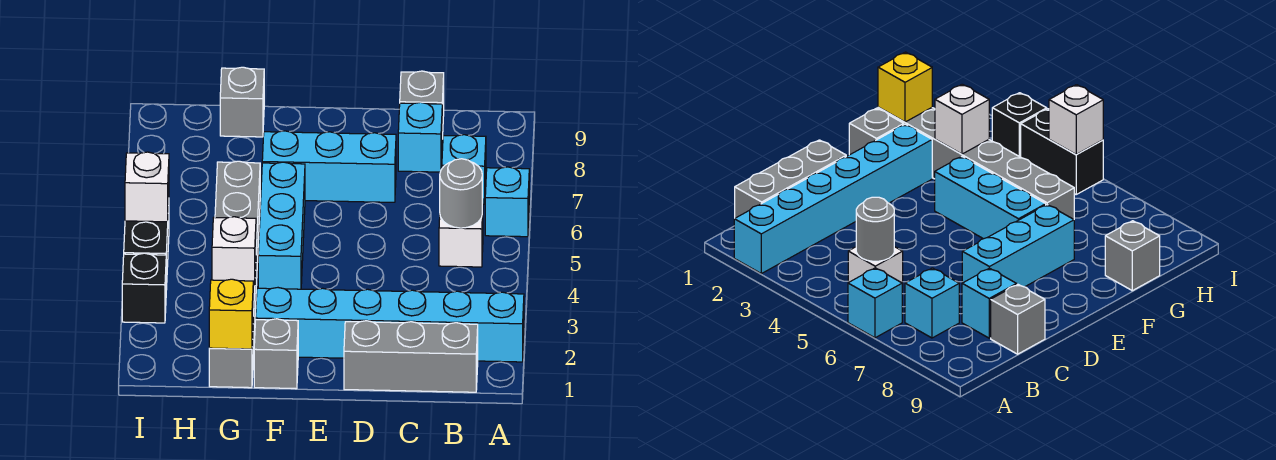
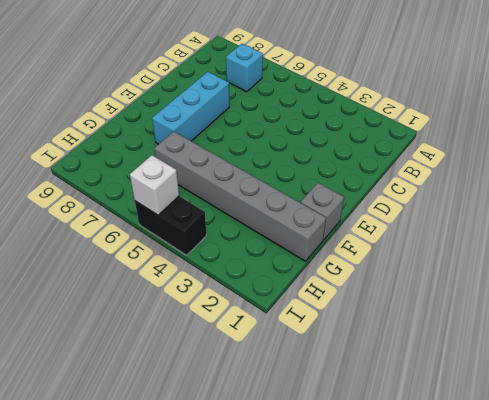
none -> cyan brick A2:F2 level 1
none -> cyan brick A6 level 1
none -> grey brick B1:D1 level 1

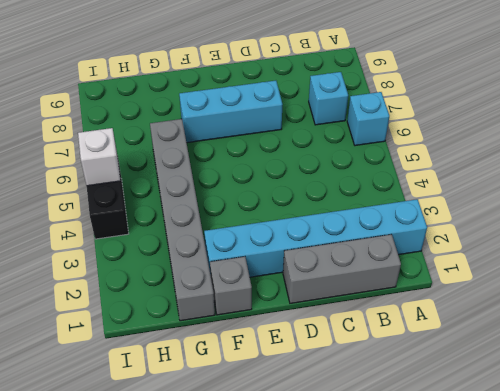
none -> white brick B5 level 1
none -> cyan brick C8 level 1
none -> grey brick C9 level 1

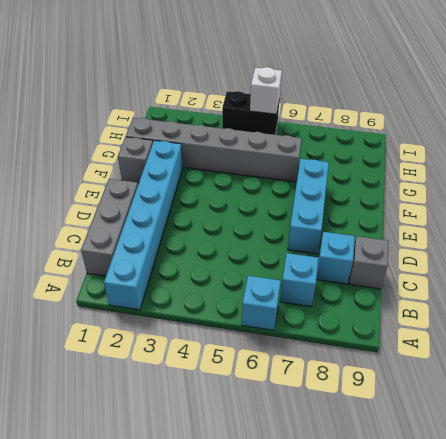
none -> white brick B5 level 1
none -> cyan brick F4:F6 level 1
none -> grey brick G9 level 1

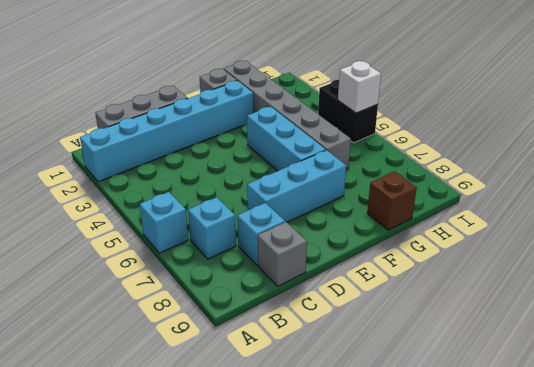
brown brick G9 level 1 -> grey brick G9 level 1
none -> white brick B5 level 1
none -> black brick I3 level 1
none -> grey round brick B5 level 2

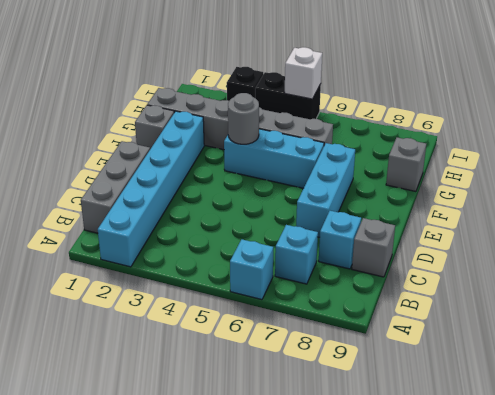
grey round brick F4 level 2 -> grey round brick B5 level 2
none -> white brick B5 level 1
none -> yellow brick G1 level 2
none -> white brick G3 level 2

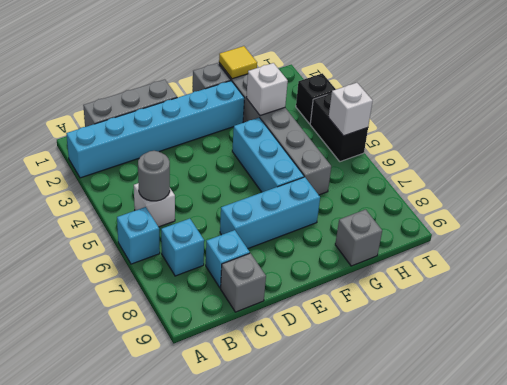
yellow tile G1 level 2 -> yellow brick G1 level 2

